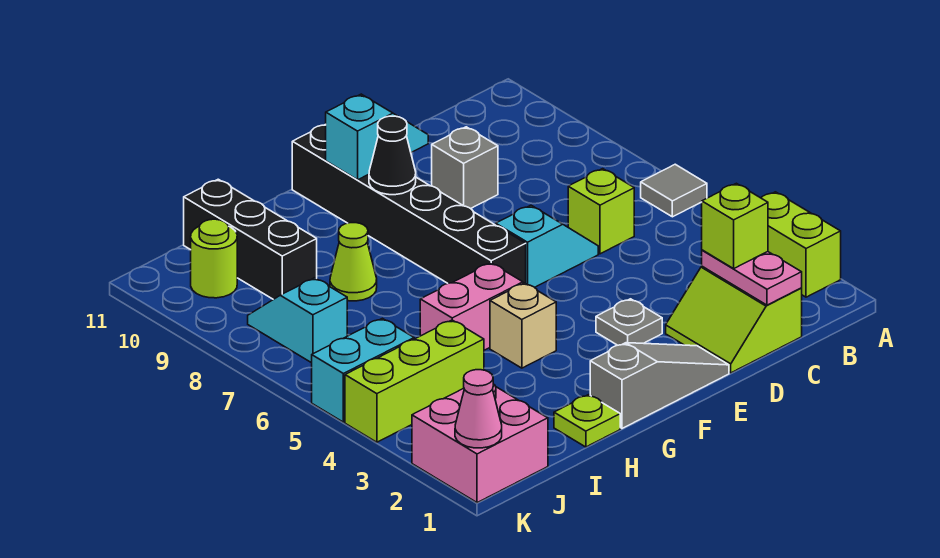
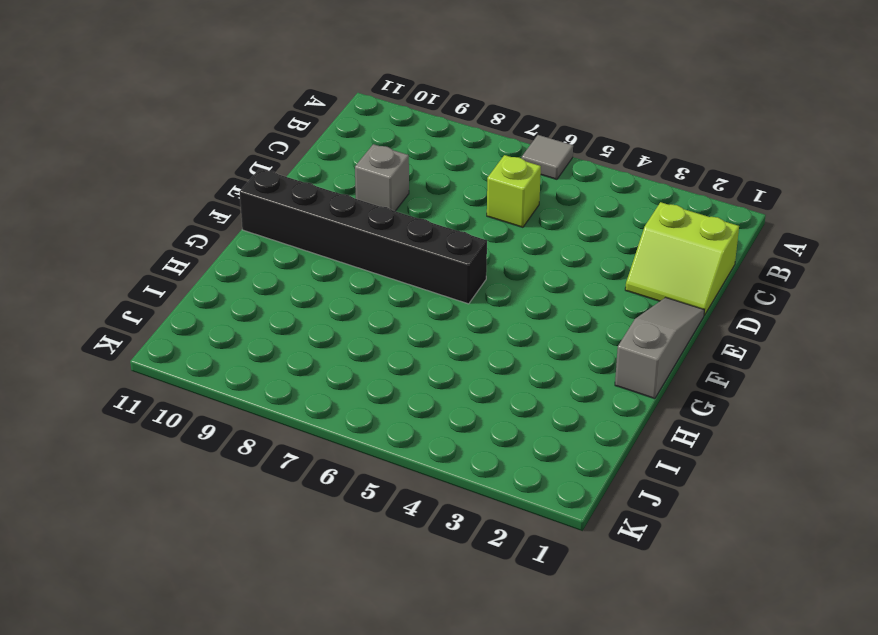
none -> lime brick A2:A3 level 1
none -> cyan slope D6:E6 level 1 top E
none -> grey plate E3 level 1

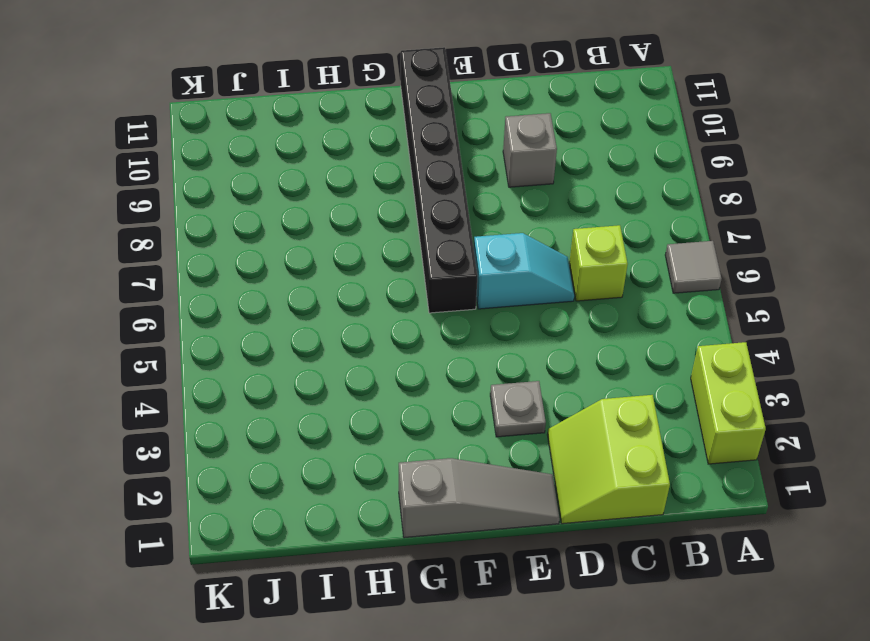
none -> tan brick G4 level 1
none -> pink brick G5:H5 level 1
none -> lime plate H1 level 1

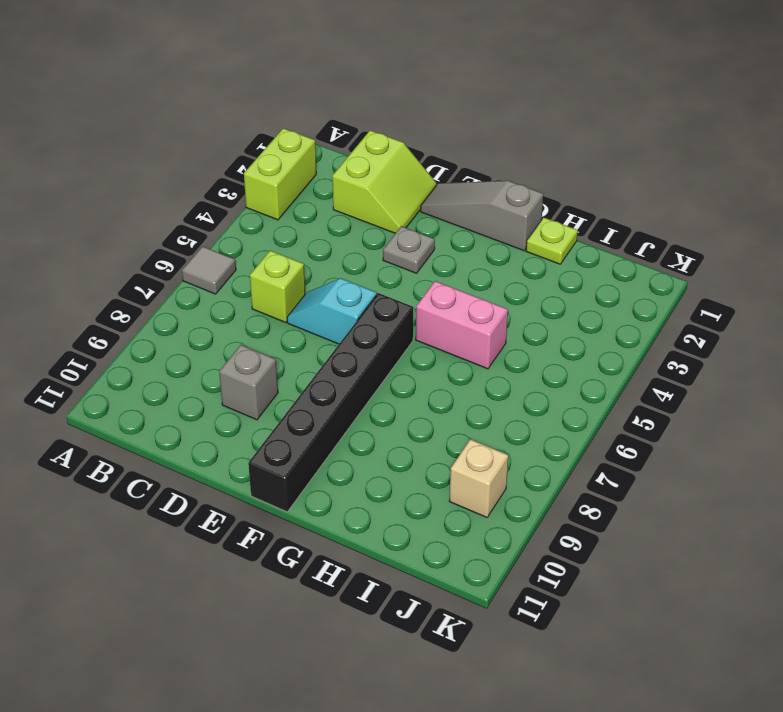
tan brick J9 level 1 -> tan brick G4 level 1
none -> lime cone H8 level 1
none -> lime brick I4:K4 level 1
none -> black brick I9:I11 level 1

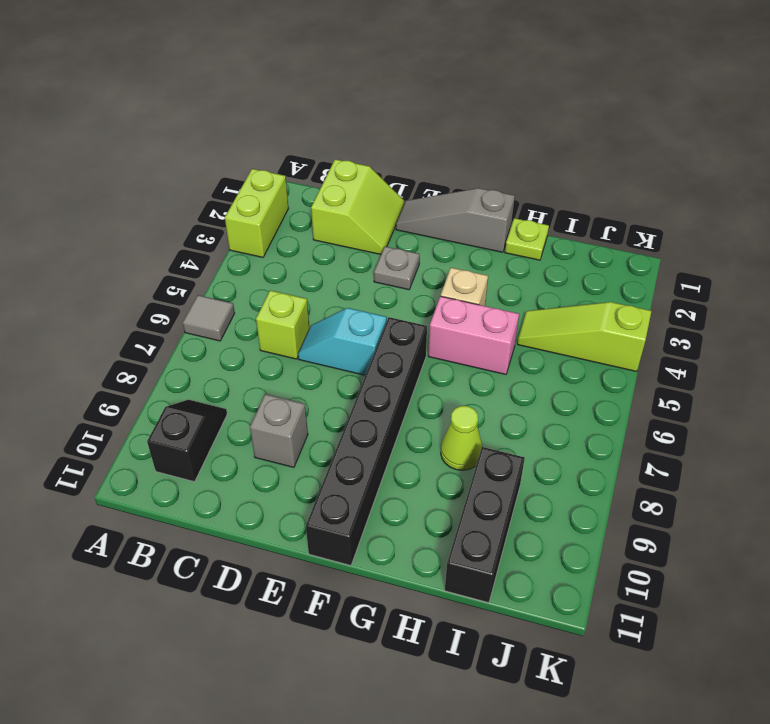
black slope B9:B10 level 1 top 10 -> none
lime slope I4:K4 level 1 top K -> lime brick I4:K4 level 1
none -> pink brick J1:K2 level 1
none -> cyan brick J5:K5 level 1
none -> cyan slope J7:J8 level 1 top 7

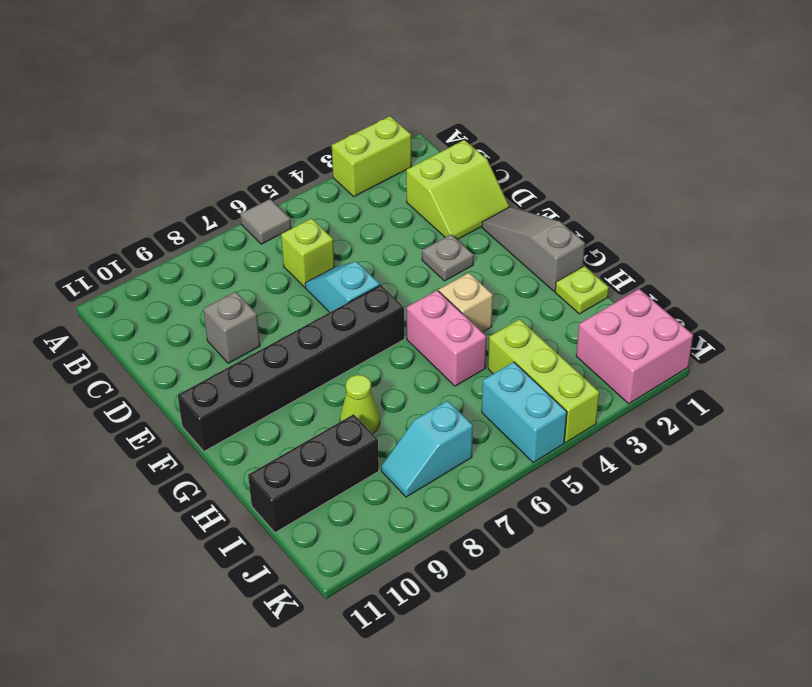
none -> lime round brick J10 level 1
none -> pink plate C1:C2 level 2
none -> cyan slope E10:F10 level 2 top F

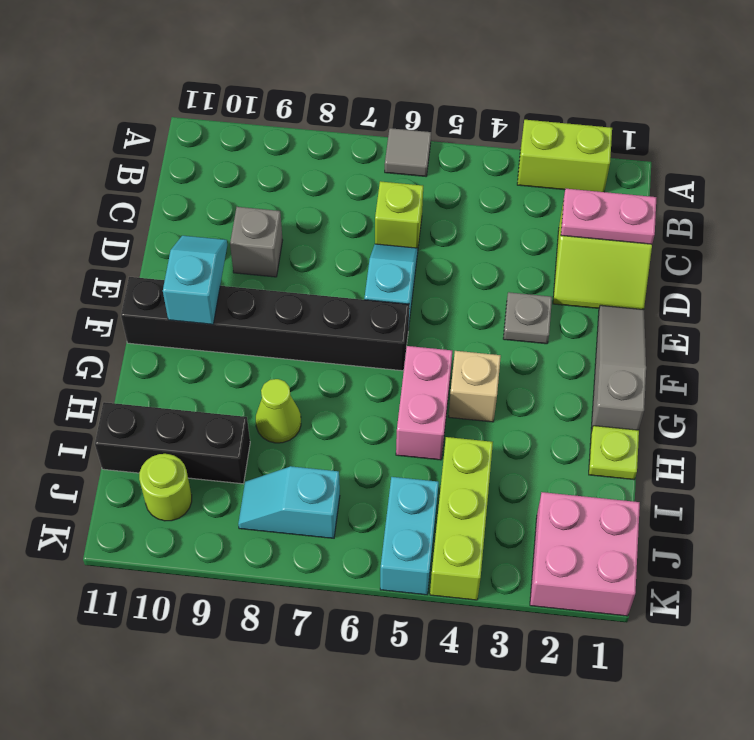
none -> black cone F9 level 2
none -> pink cone K1 level 2
none -> lime brick C2 level 3

